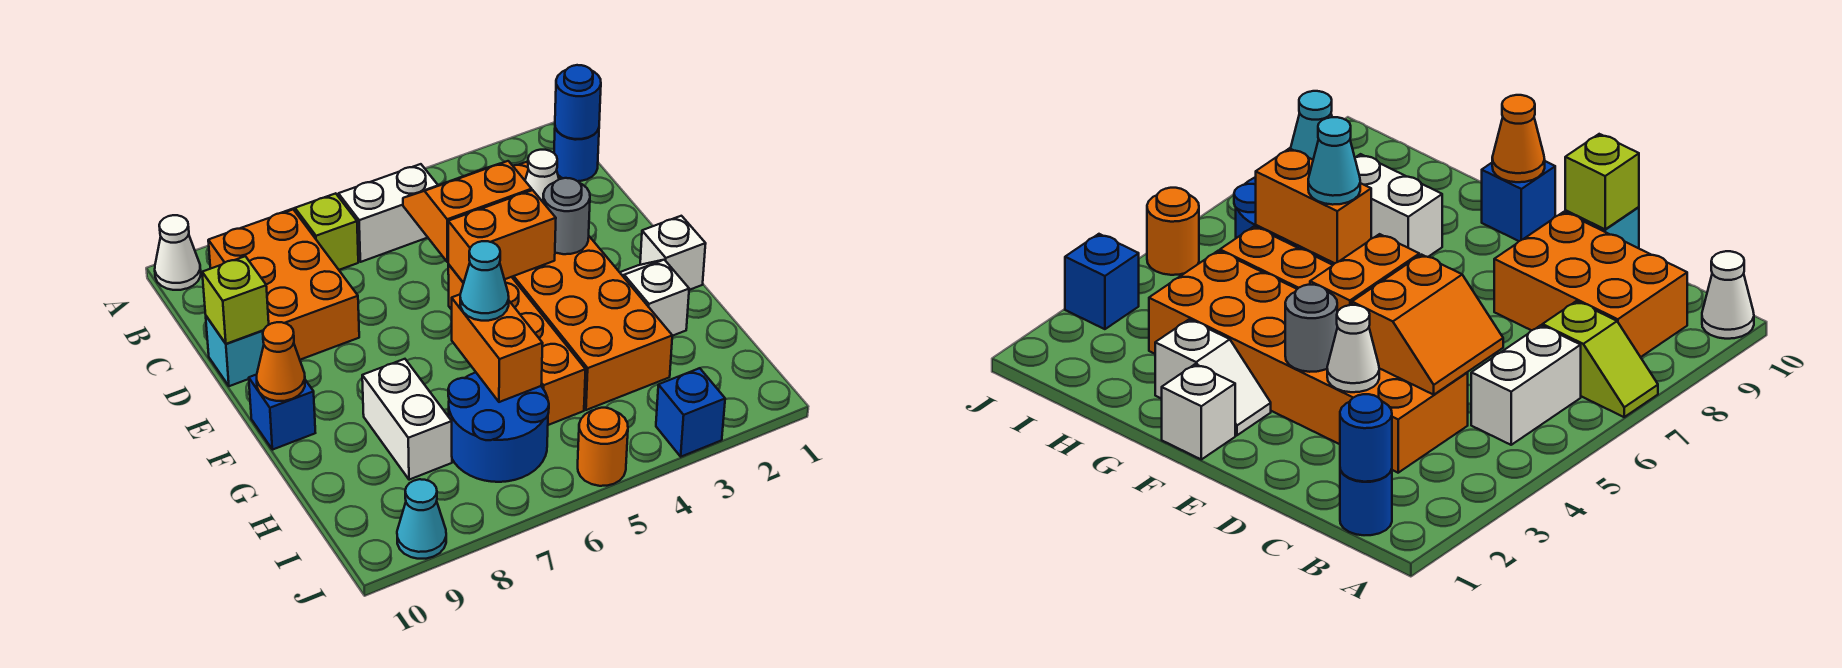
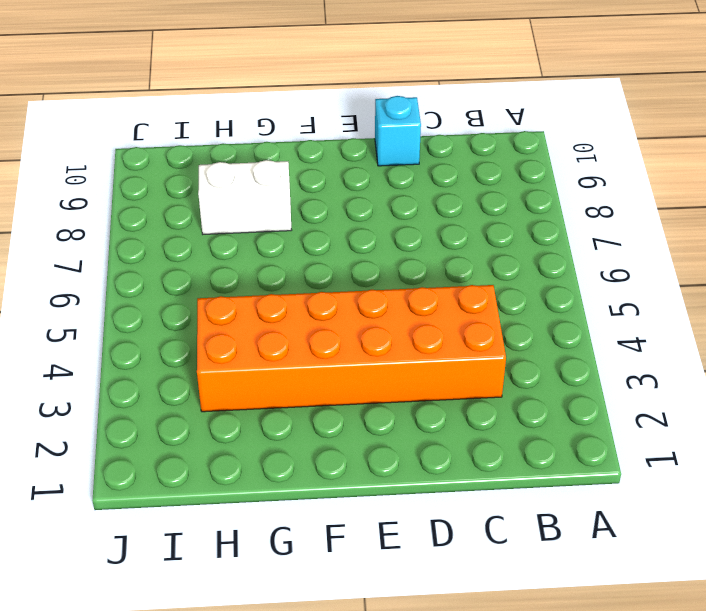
none -> lime slope A7:B7 level 1 top B
none -> white cone A10 level 1
none -> blue round brick B1 level 1

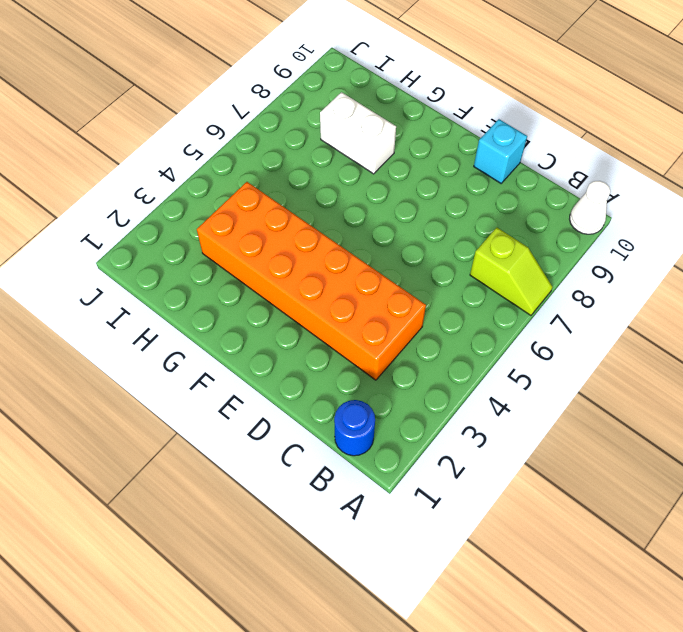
none -> white brick B5:B6 level 1
none -> orange brick B8:D9 level 1
none -> orange brick E5:H5 level 1

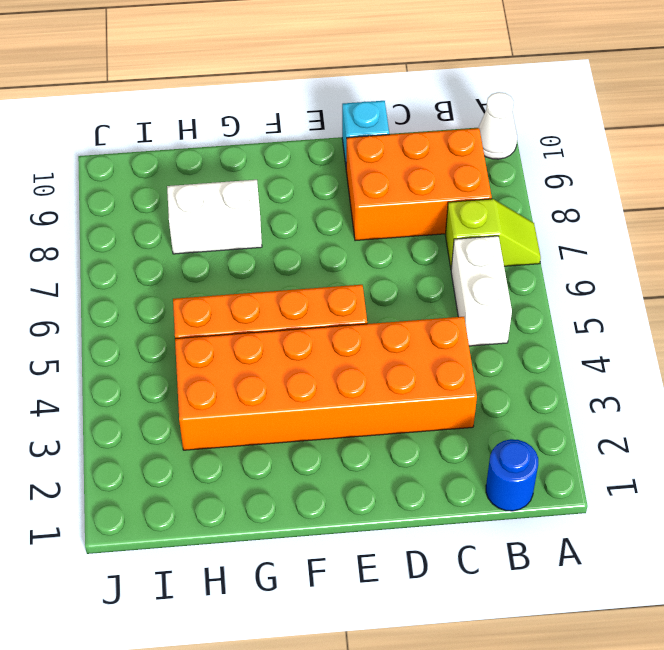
none -> white brick F1 level 1
none -> white slope F2:G2 level 1 top G
none -> blue brick F10 level 1

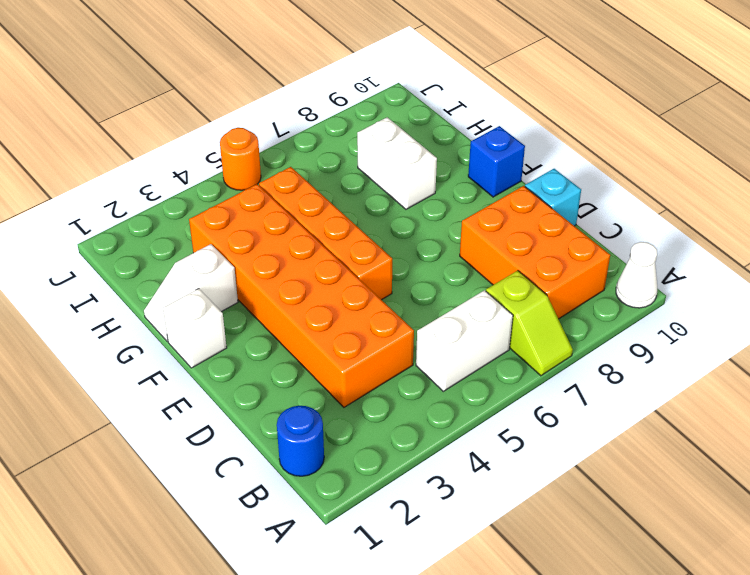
white slope G1:G2 level 1 top 2 -> white slope F2:G2 level 1 top G
none -> blue round brick H6:I7 level 1
none -> blue brick J3 level 1
none -> cyan cone J9 level 1

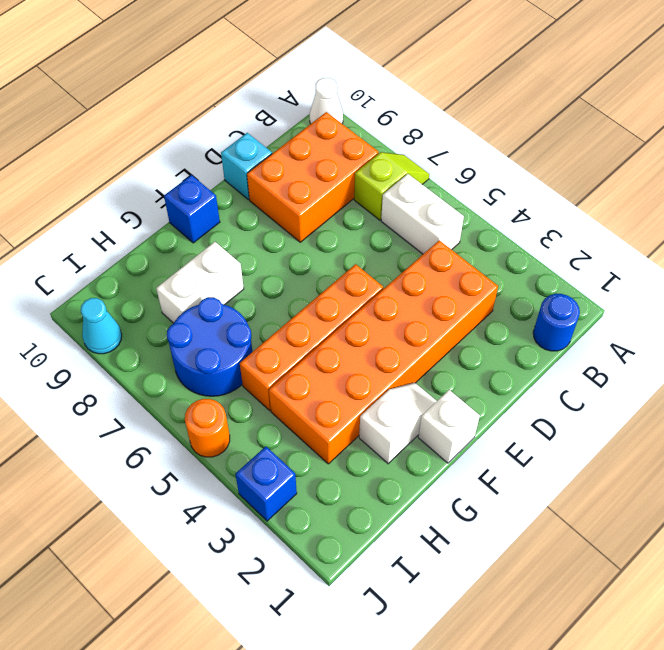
none -> blue round brick B1 level 2
none -> orange slope C4:D5 level 2 top D
none -> white cone D3 level 2

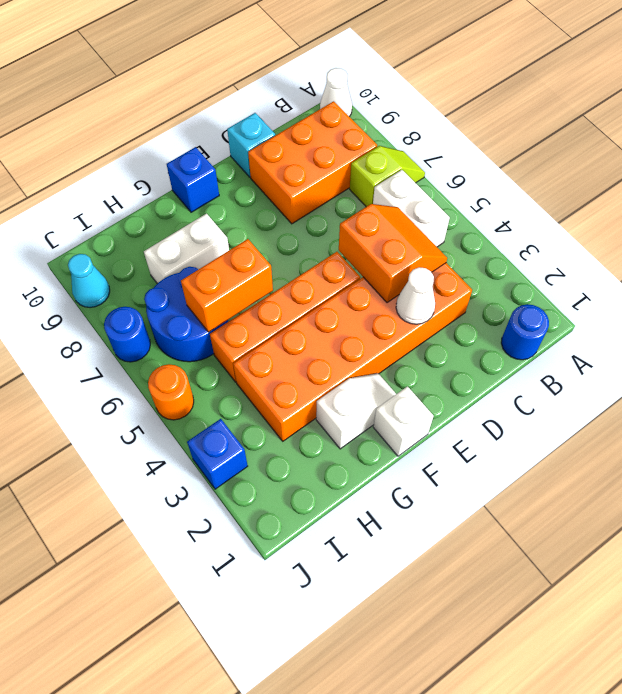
blue round brick J7 level 1 -> blue round brick B1 level 2
none -> lime brick D10 level 2
none -> grey round brick E3 level 2
none -> orange brick E4:E5 level 2

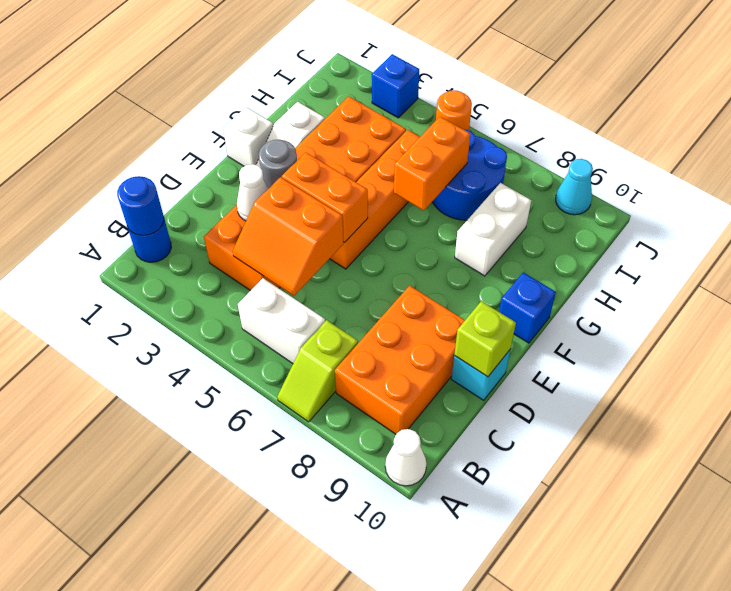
none -> orange cone F10 level 2
none -> cyan cone G6 level 3

